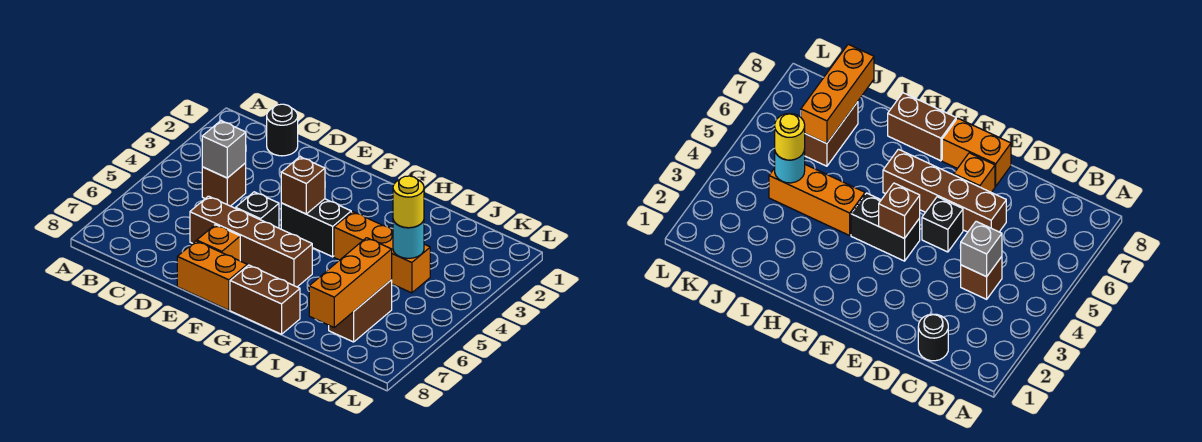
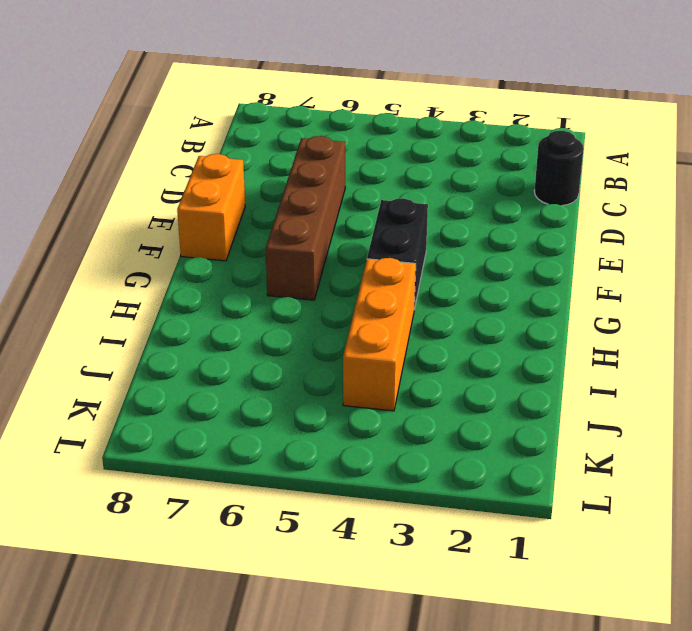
none -> brown brick C4 level 1
none -> black brick E5 level 1
none -> orange brick E7 level 1

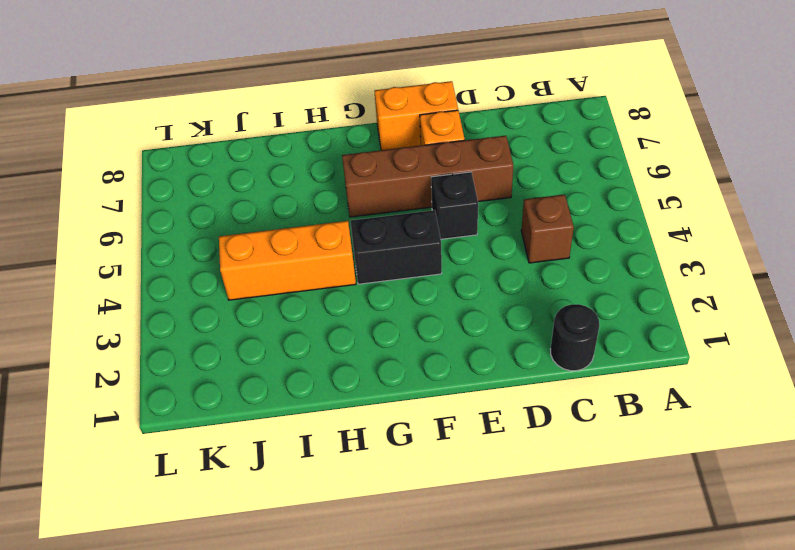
none -> brown brick G8:H8 level 1
none -> brown brick J6:J7 level 1
none -> grey brick C4 level 2

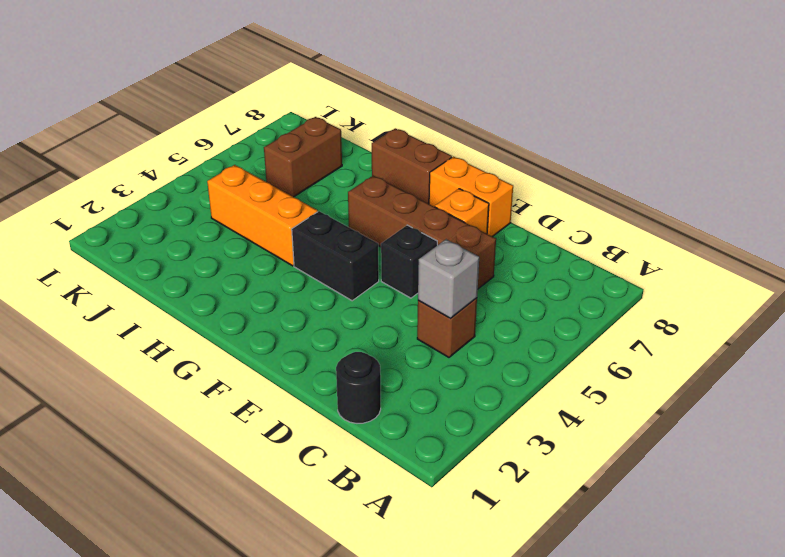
none -> brown brick F4 level 2
none -> cyan round brick J4 level 2
none -> orange brick J6:J8 level 2

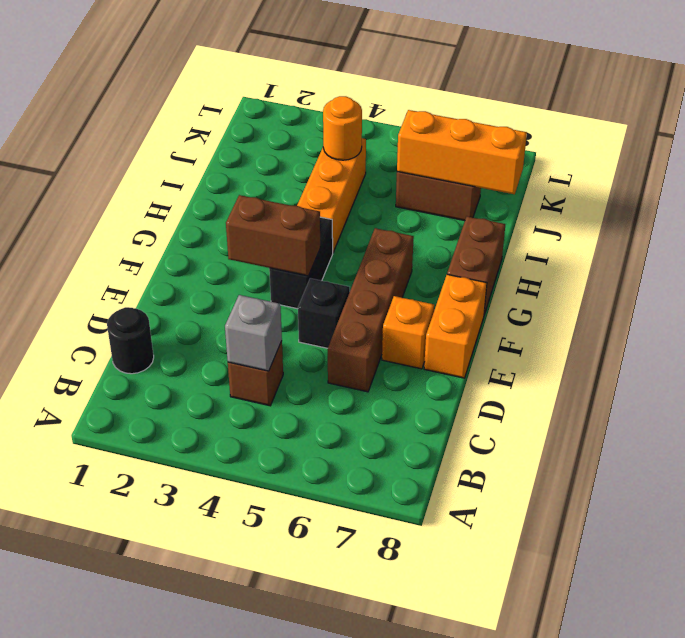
brown brick F3:F4 level 2 -> brown brick F4 level 2
orange round brick J4 level 2 -> cyan round brick J4 level 2
none -> yellow round brick J4 level 3

